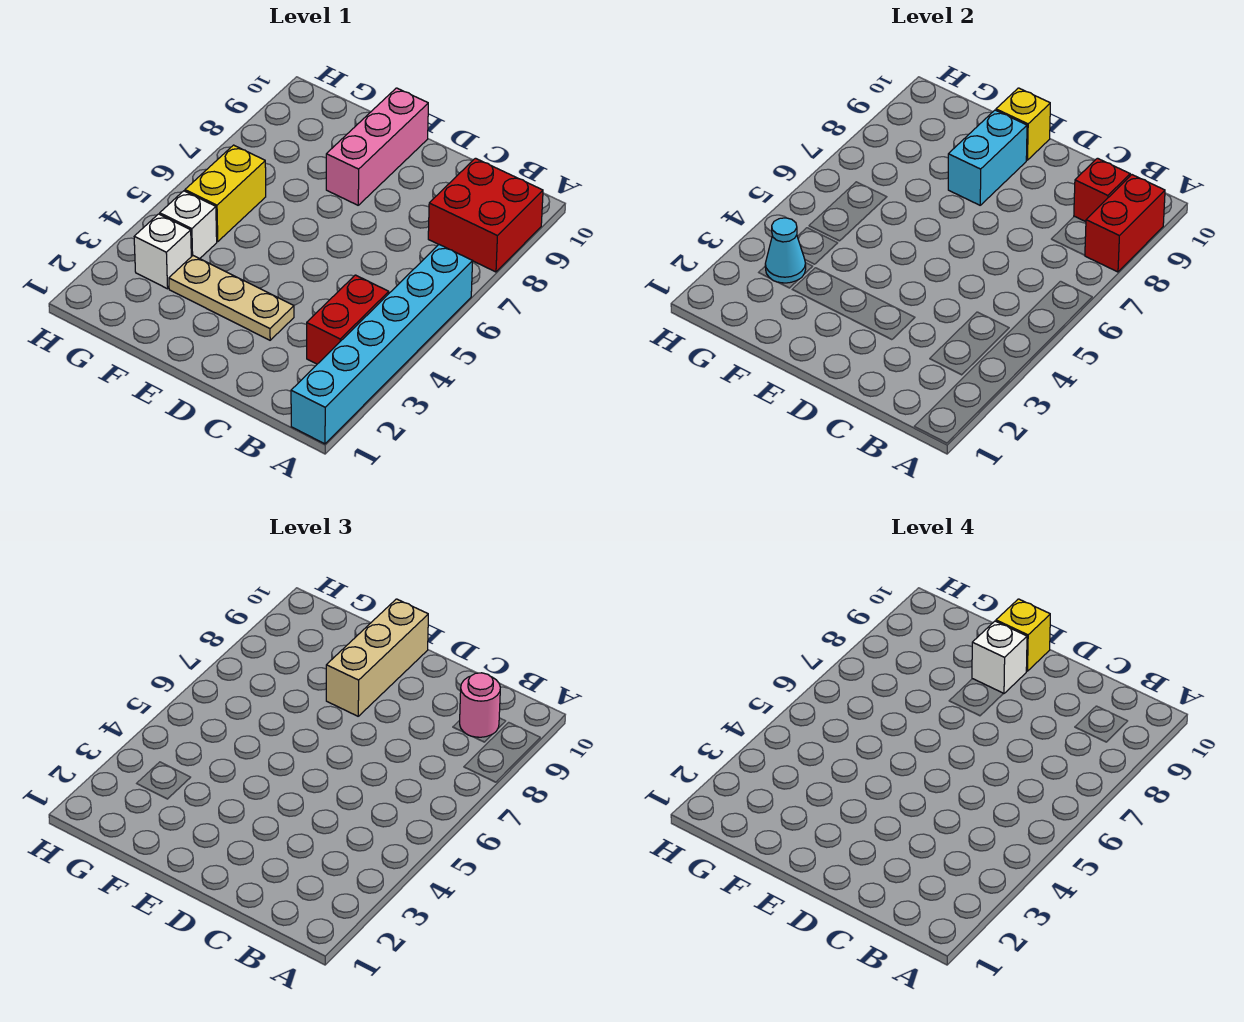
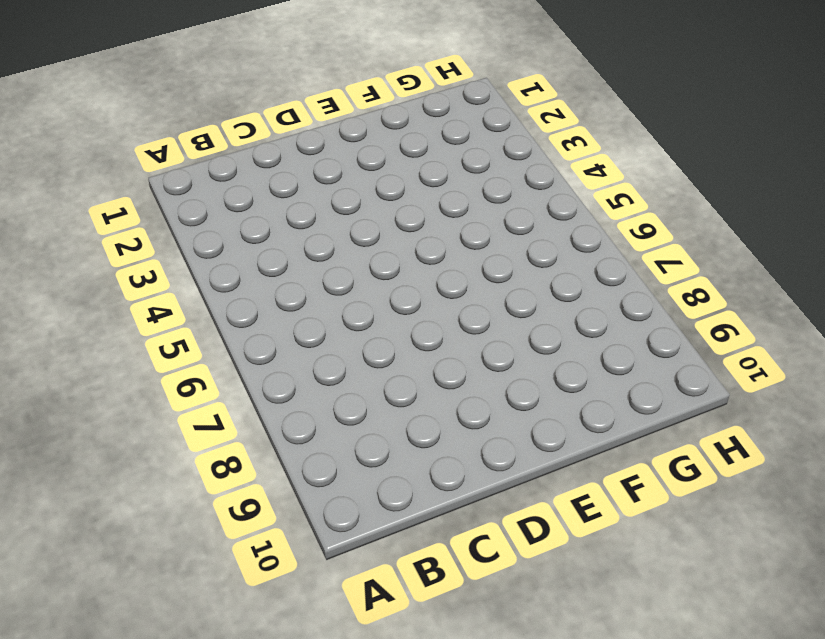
none -> cyan brick A1:A6 level 1
none -> red brick A8:B9 level 1
none -> red brick B3:B4 level 1

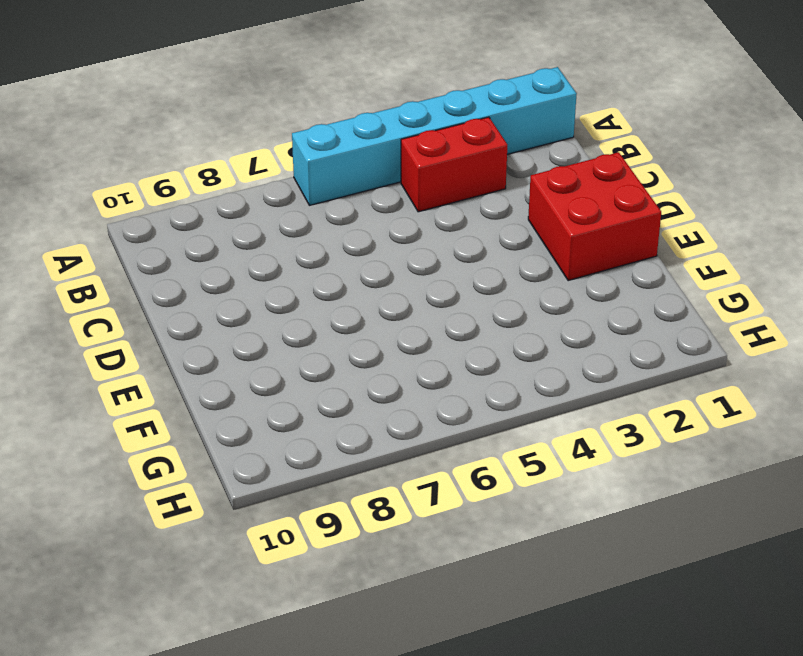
red brick D1:E2 level 1 -> red brick A8:B9 level 1
none -> tan plate D3:F3 level 1
none -> pink brick E8:E10 level 1
none -> white brick G3 level 1

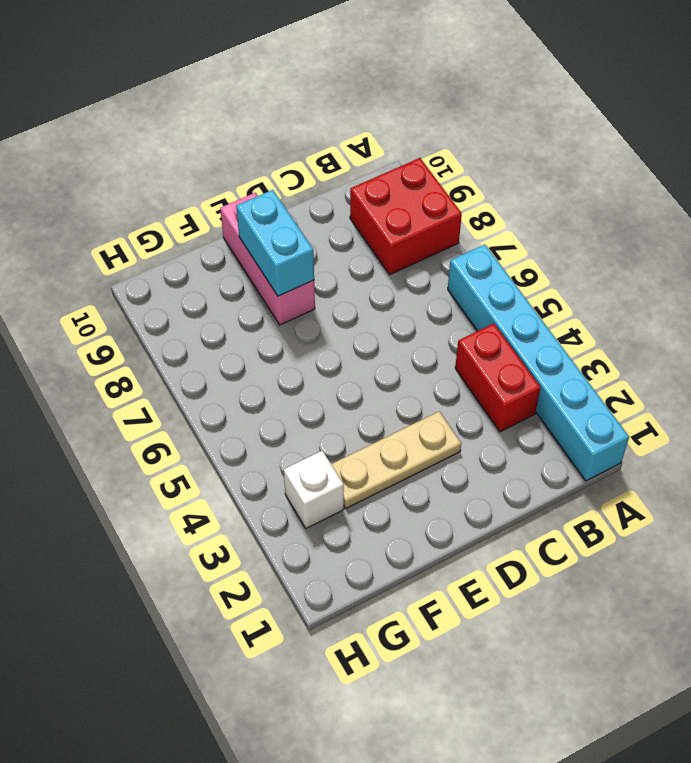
none -> white brick G4 level 1
none -> yellow brick G5:G6 level 1
none -> red brick A8:A9 level 2

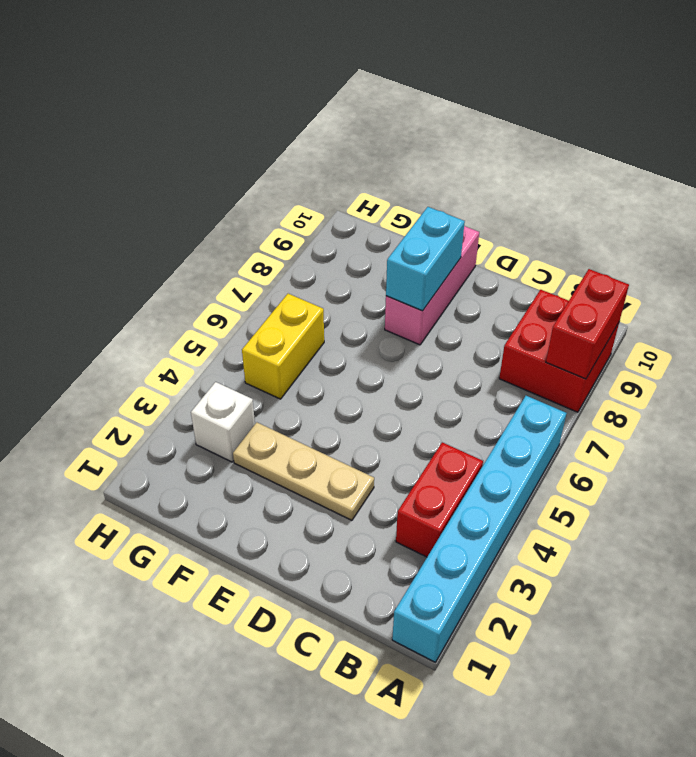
none -> white brick G4 level 1
none -> red brick B9 level 2
none -> yellow brick E10 level 2

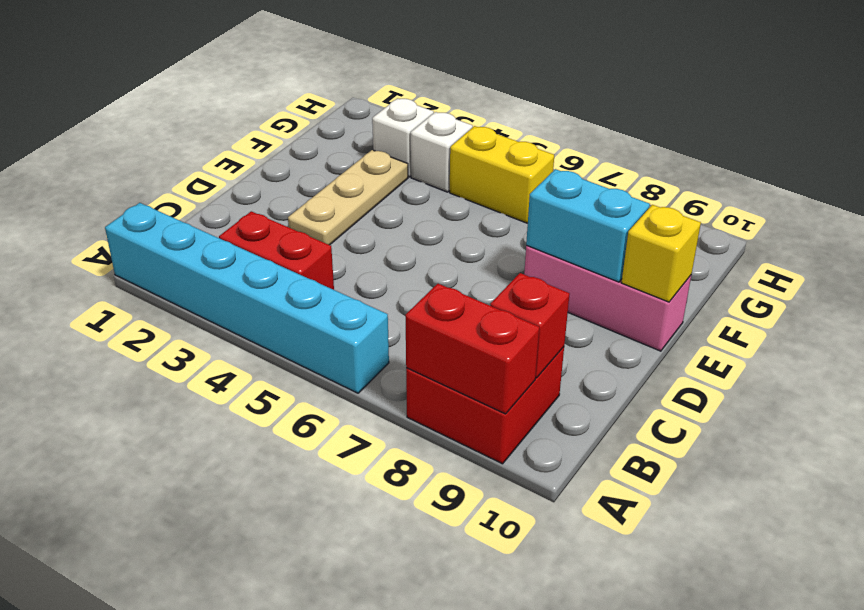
none -> cyan cone G3 level 2
none -> pink round brick B9 level 3
none -> tan brick E8:E10 level 3

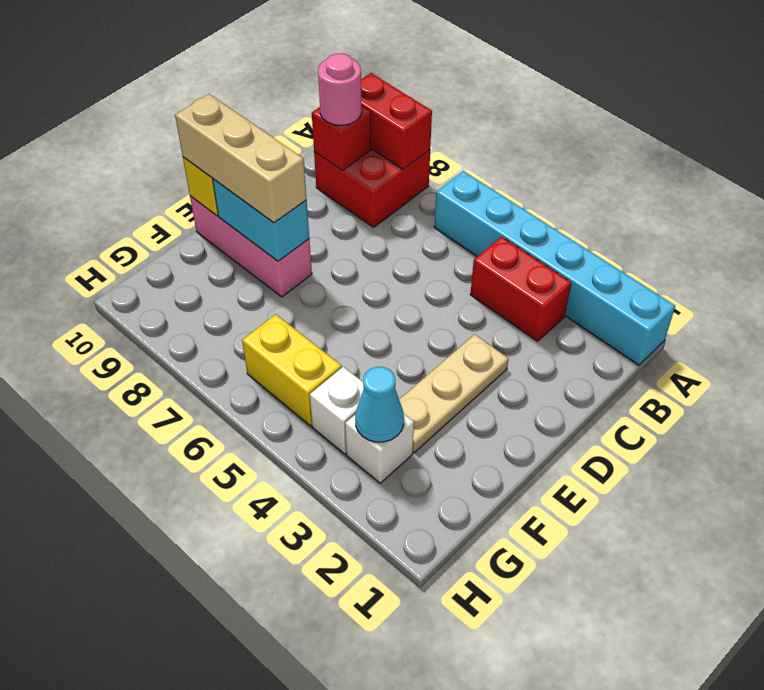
none -> white brick E9 level 4
none -> yellow brick E10 level 4

